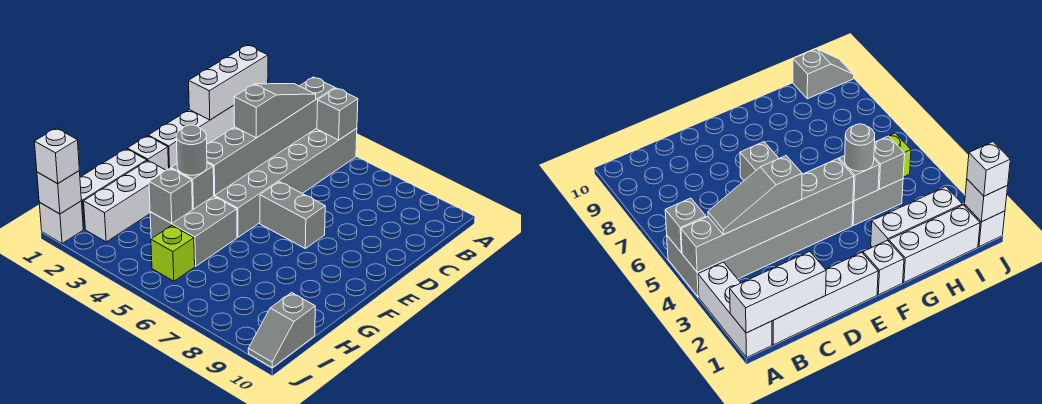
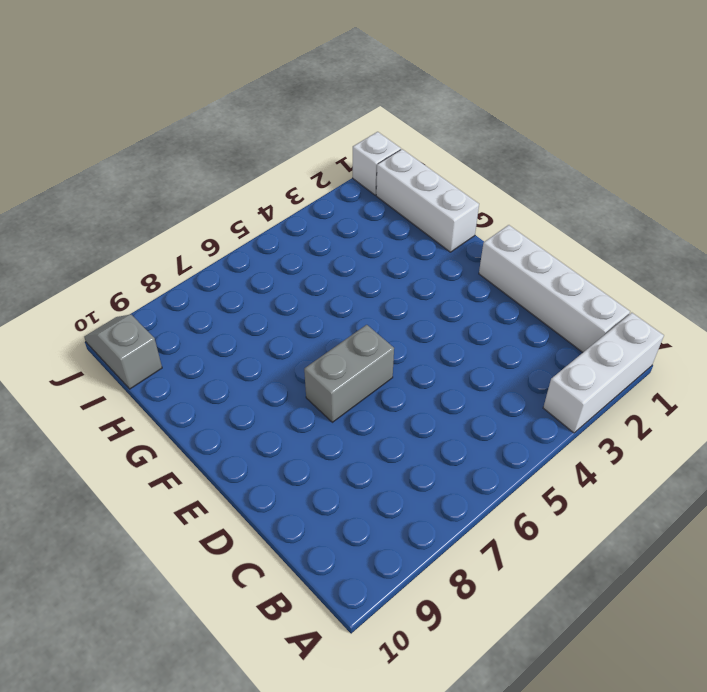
none -> grey brick A4:F5 level 1
none -> white brick F1 level 1
none -> white brick G2:I2 level 1

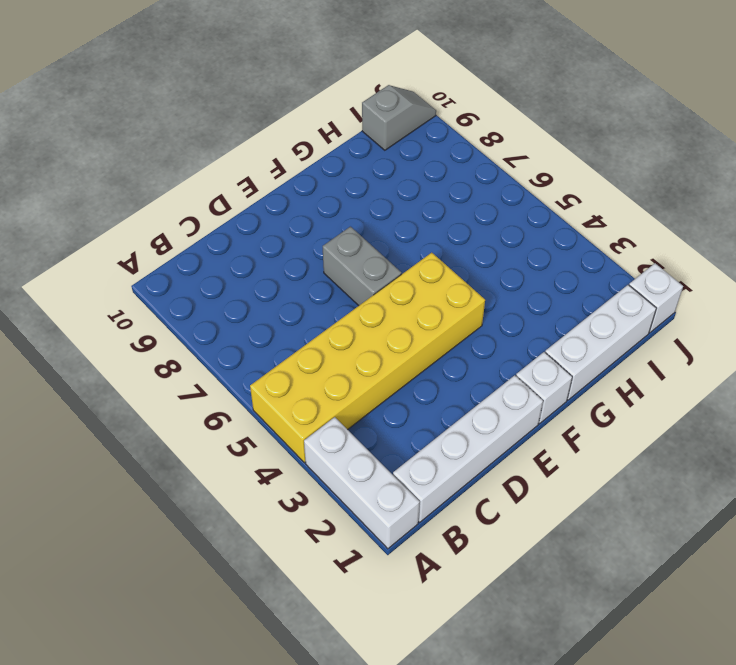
yellow brick A4:F5 level 1 -> grey brick A4:F5 level 1
none -> white brick G2:I2 level 1
none -> grey brick G4:H5 level 1
none -> lime brick I5 level 1

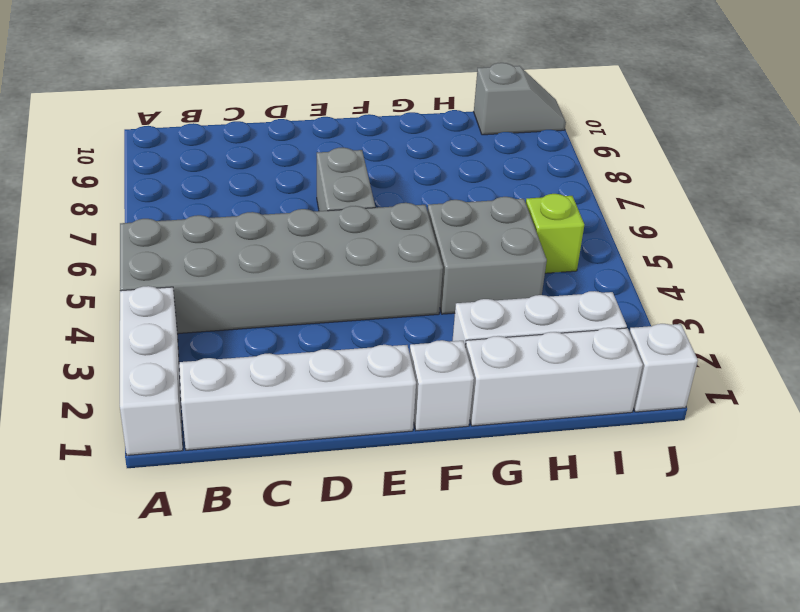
none -> white brick A1:C1 level 2
none -> grey brick A4:F4 level 2
none -> grey brick A5 level 2

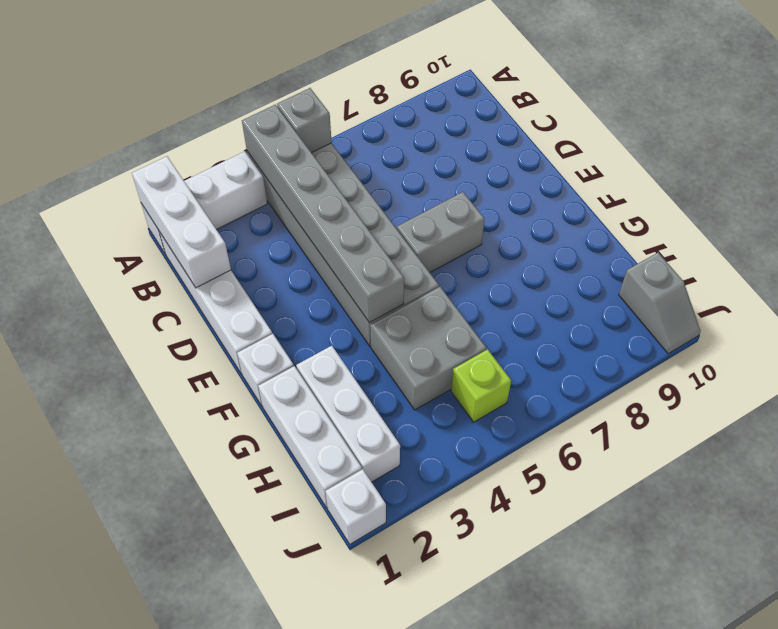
none -> grey brick G4 level 2
none -> grey brick H4 level 2
none -> white brick J1 level 2

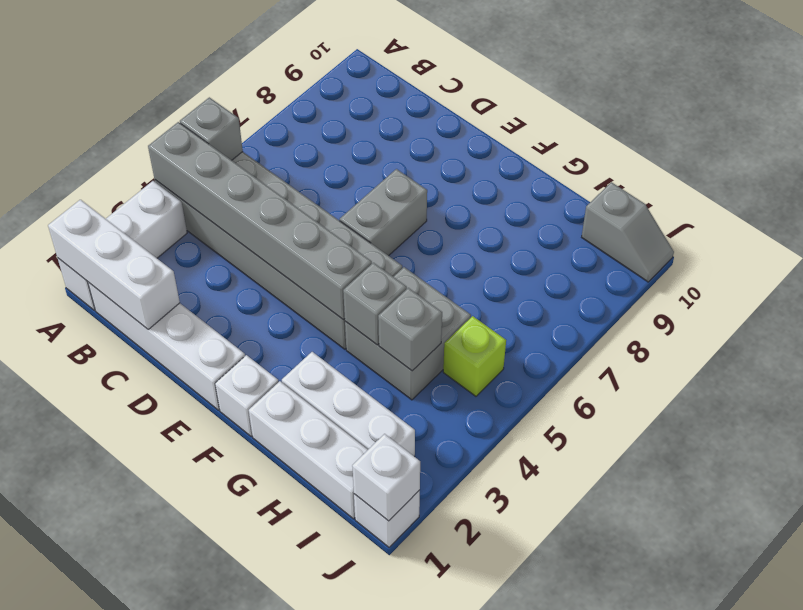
none -> grey slope B4:D4 level 3 top D
none -> grey round brick G4 level 3
none -> white brick J1 level 3

